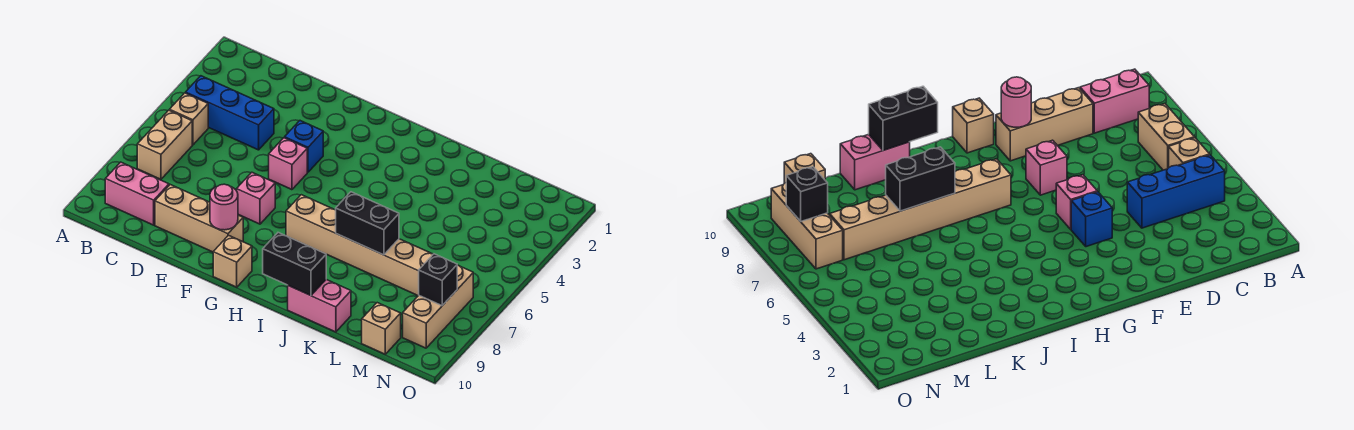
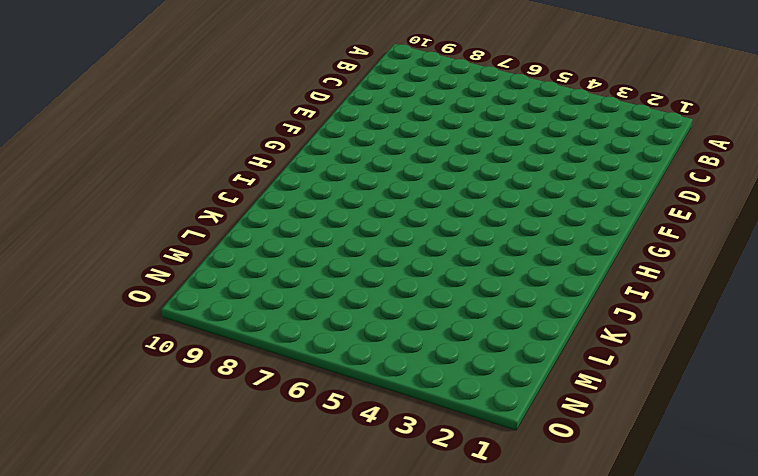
none -> blue brick B4:D4 level 1
none -> tan brick B5 level 1
none -> tan brick B6:B7 level 1

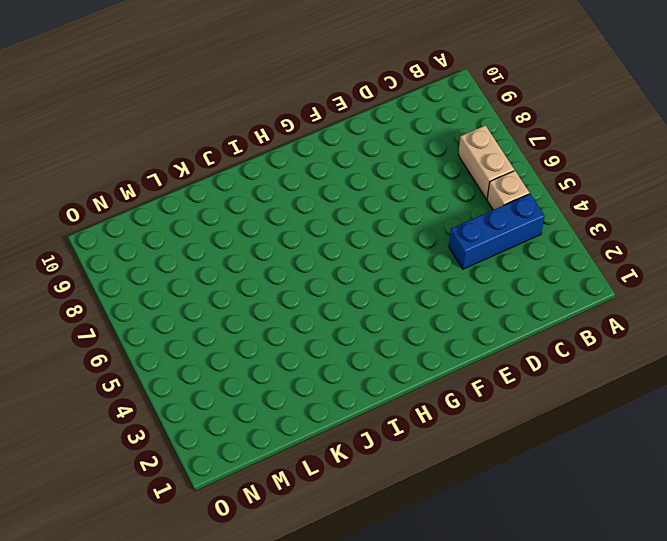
none -> pink brick B9:C9 level 1
none -> tan brick D9:F9 level 1
none -> blue brick F4 level 1

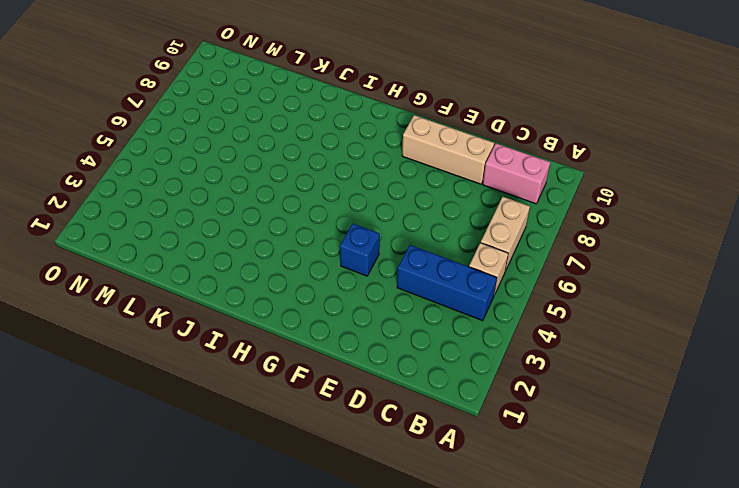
none -> pink brick F5 level 1
none -> pink brick F7 level 1
none -> tan brick G10 level 1

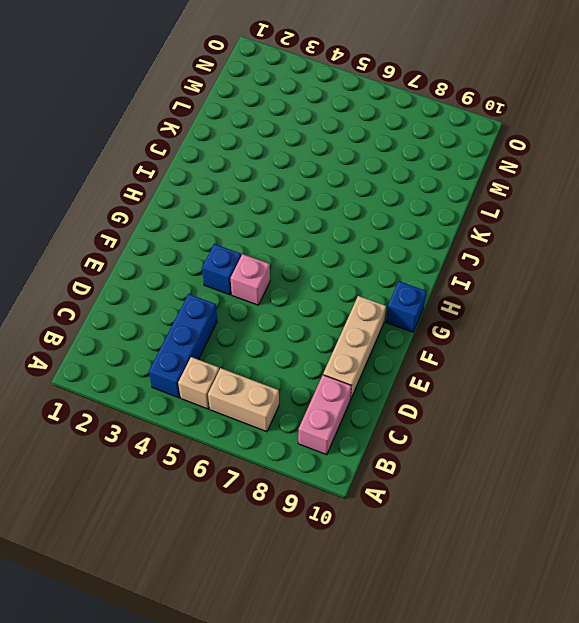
blue brick G10 level 1 -> tan brick G10 level 1
none -> pink brick F7 level 1
none -> tan brick H7:M7 level 1
none -> pink brick J10:K10 level 1

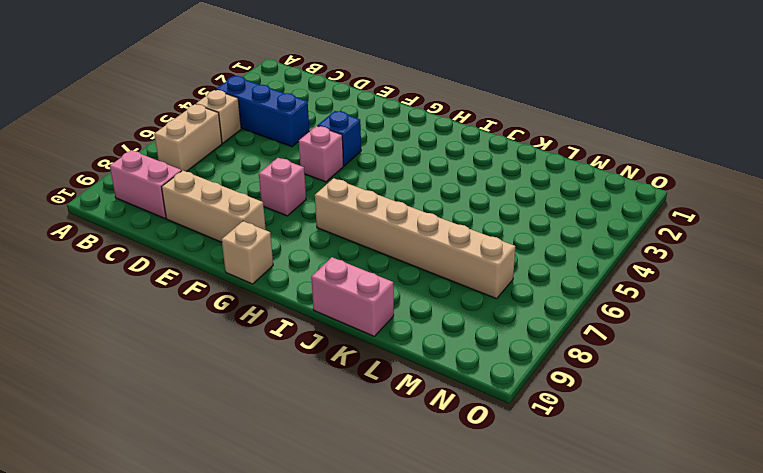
none -> tan brick M10 level 1
none -> tan brick N7:N9 level 1
none -> pink round brick F9 level 2

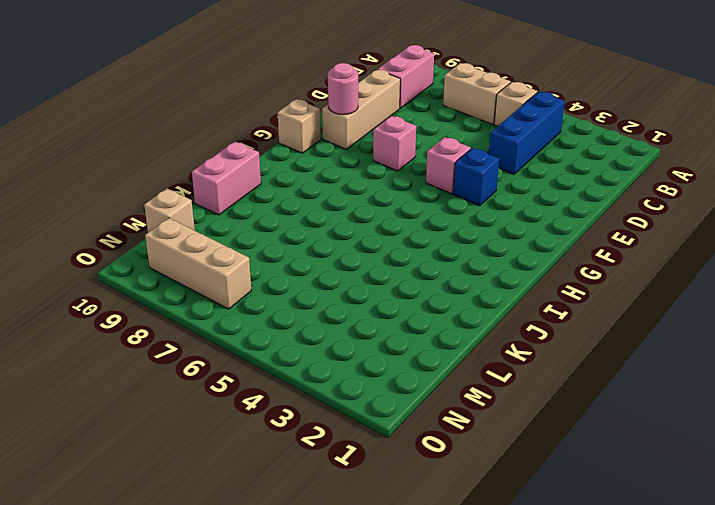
none -> tan brick H7:M7 level 1
none -> black brick I10:J10 level 2
none -> black brick J7:K7 level 2

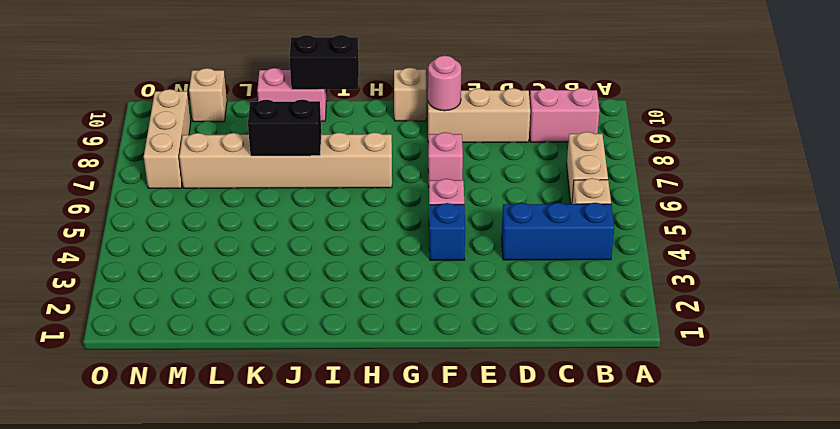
none -> black brick N8 level 2

